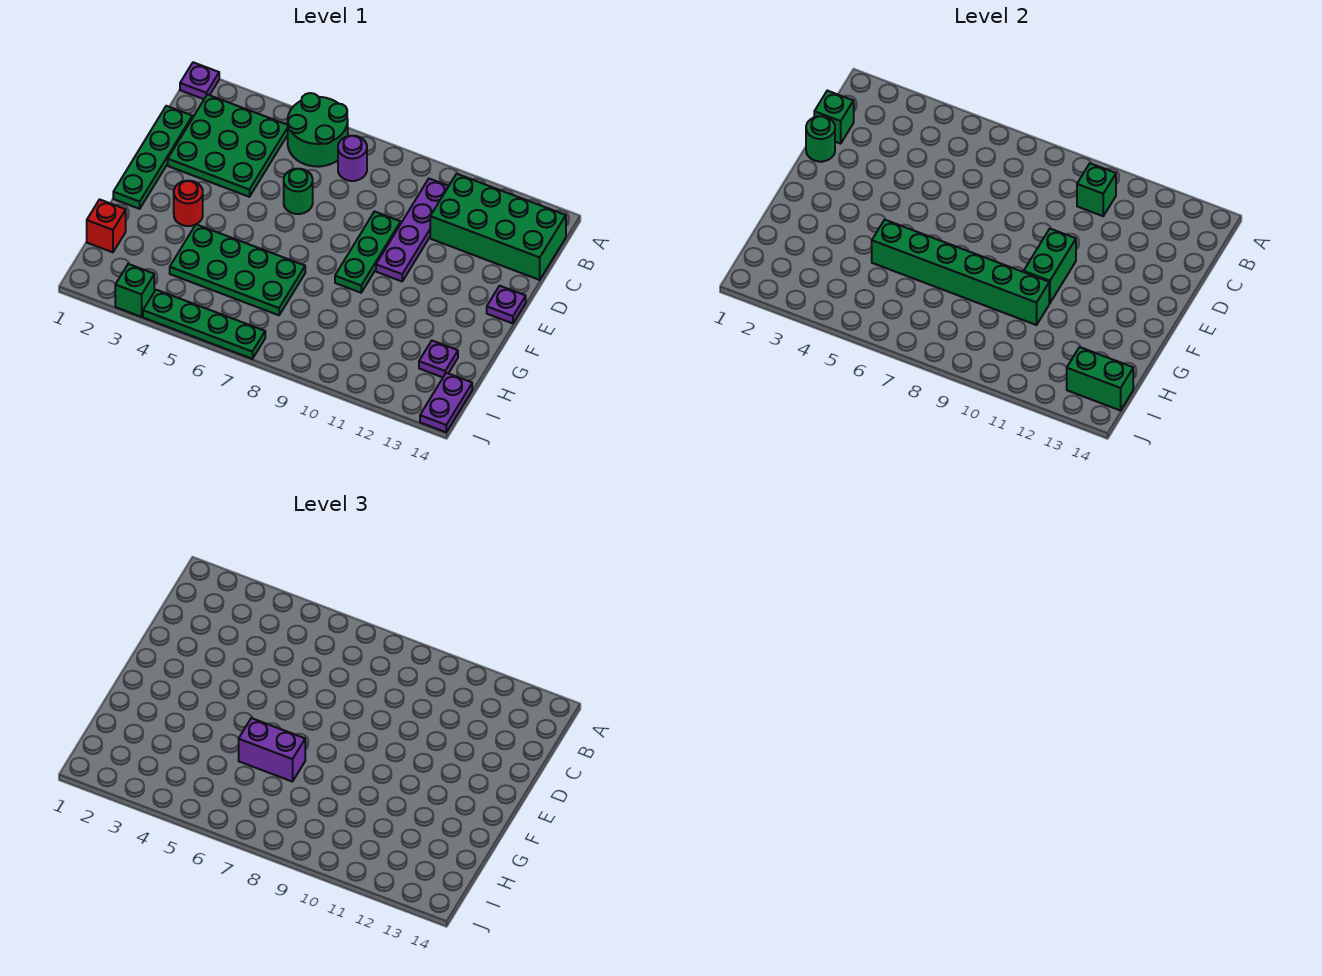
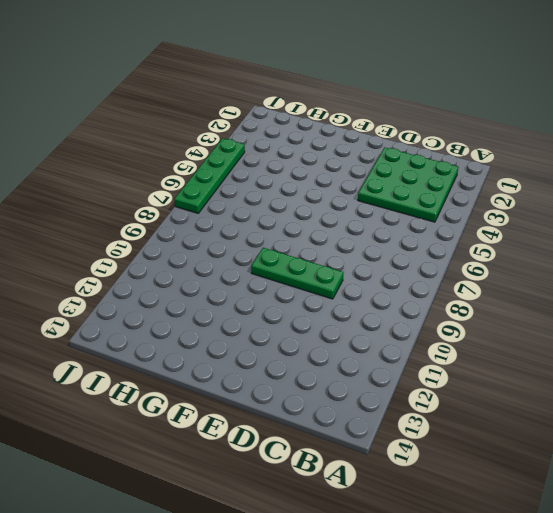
none -> purple plate A1 level 1
none -> green round brick A5:B6 level 1
none -> purple round brick B7 level 1

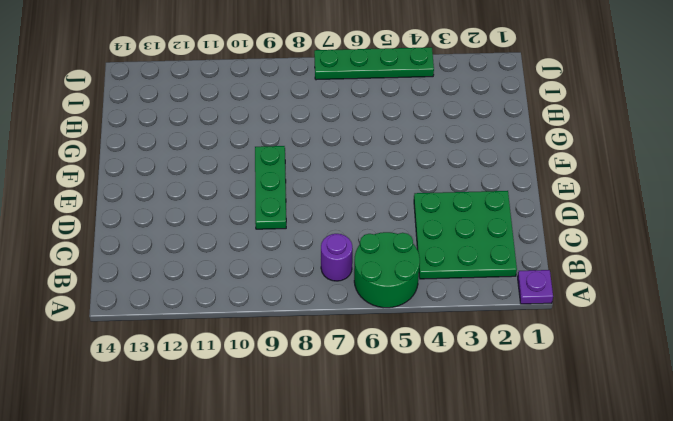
none -> purple plate B10:E10 level 1
none -> green brick B11:C14 level 1
none -> green plate C1:F1 level 1

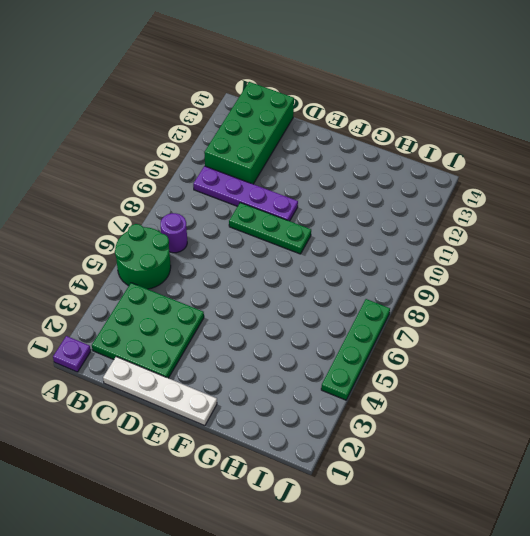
white plate C1:F1 level 1 -> green plate C1:F1 level 1
none -> green round brick D6 level 1
none -> purple plate E14 level 1
none -> red round brick F3 level 1

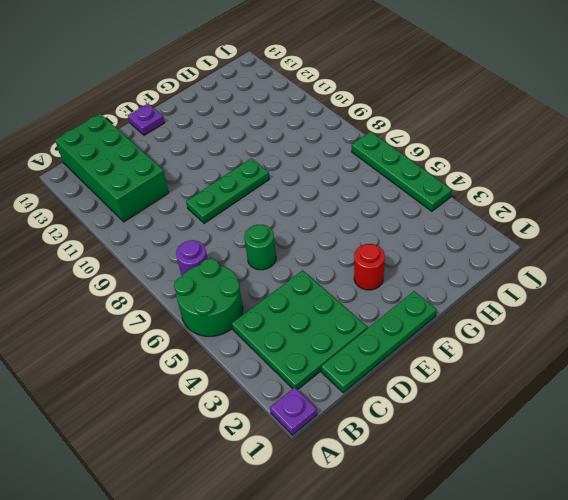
none -> purple plate B10:E10 level 1
none -> green plate G4:H7 level 1
none -> red brick H1 level 1

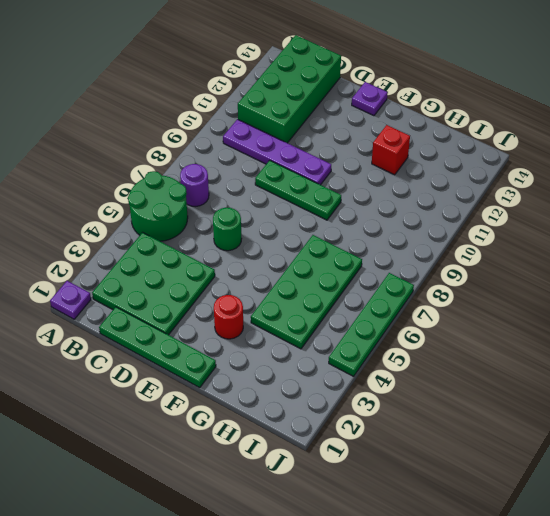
red brick G12 level 1 -> red brick H1 level 1
none -> purple plate H13 level 1
none -> purple plate I14:J14 level 1
none -> green brick J3 level 1

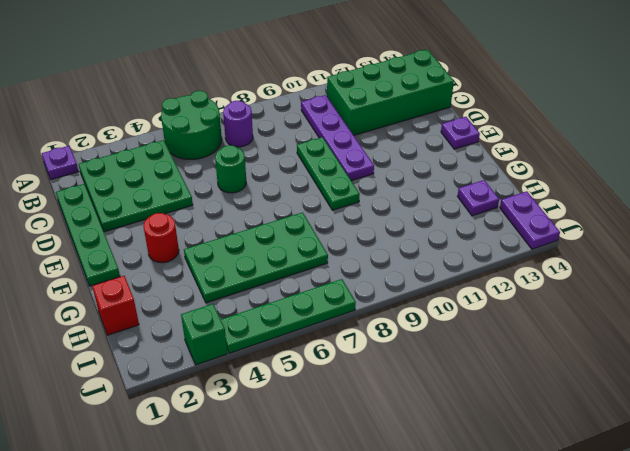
none -> green brick B10 level 2
none -> green brick C1 level 2
none -> green round brick D1 level 2

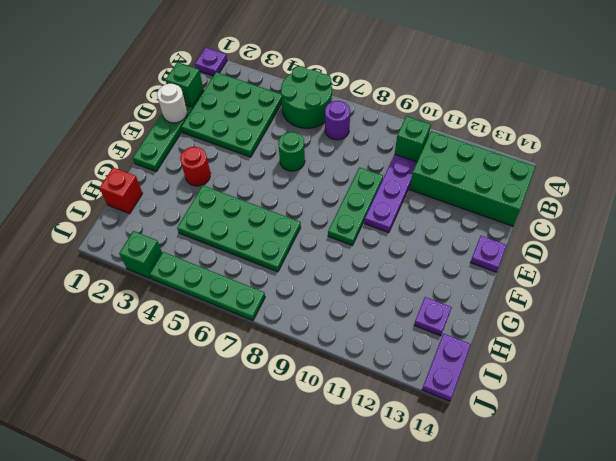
white round brick D1 level 2 -> green round brick D1 level 2
none -> green brick E10:F10 level 2
none -> green brick G5:G10 level 2
none -> green brick I13:I14 level 2

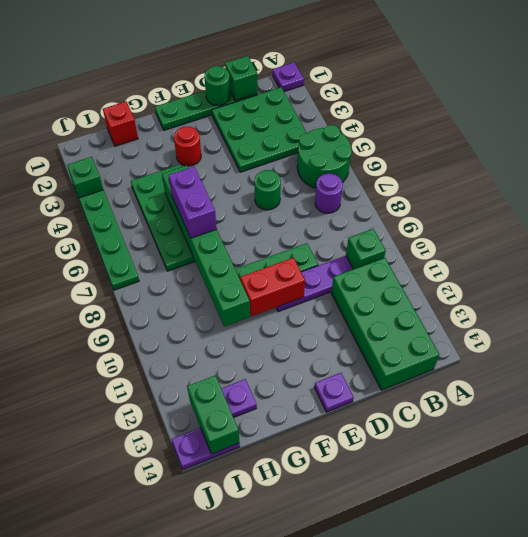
red brick E10:F10 level 2 -> green brick E10:F10 level 2

